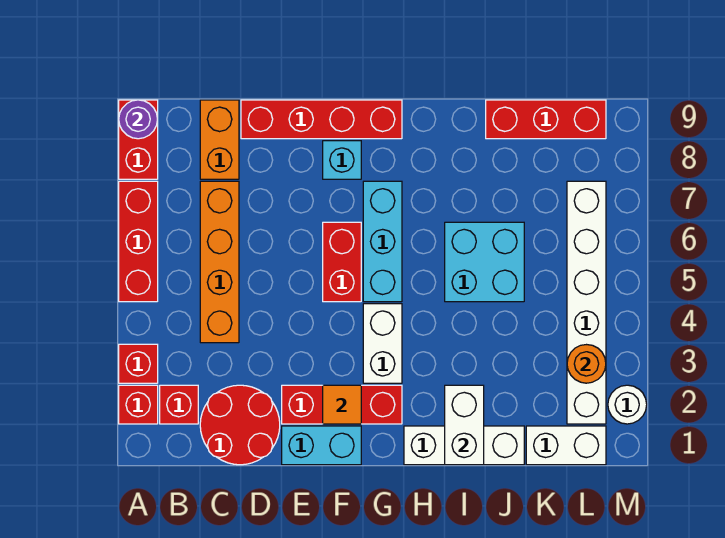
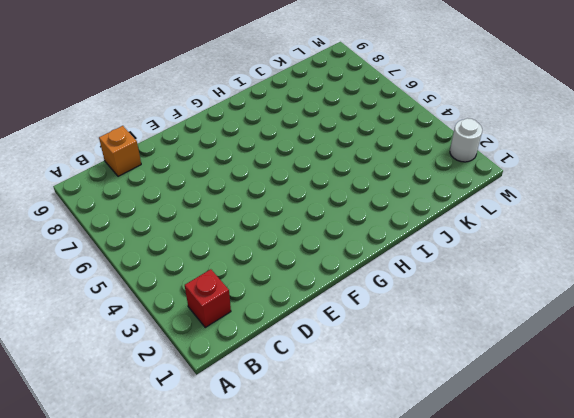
orange brick C9 level 1 -> orange brick C8:C9 level 1
none -> red brick A2 level 1
none -> red brick A3 level 1
none -> red brick A5:A7 level 1

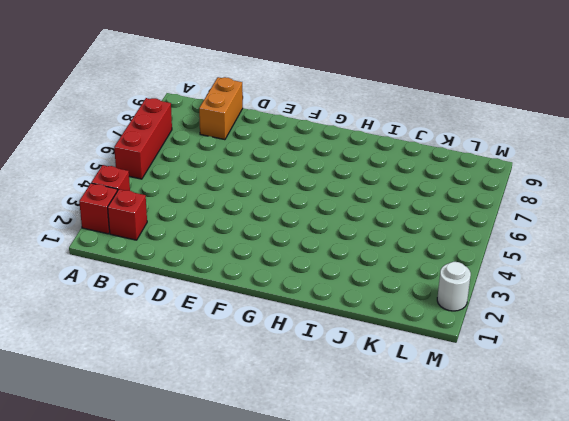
none -> red brick A8:A9 level 1
none -> red round brick C1:D2 level 1
none -> orange brick C4:C7 level 1

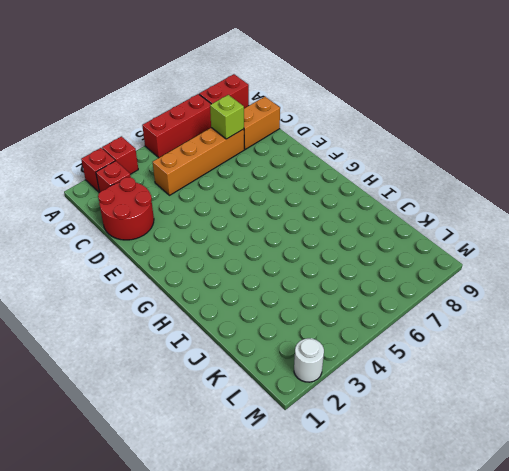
lime brick C7 level 2 -> none
none -> red brick D9:G9 level 1
none -> cyan brick E1:F1 level 1
none -> red brick E2:G2 level 1

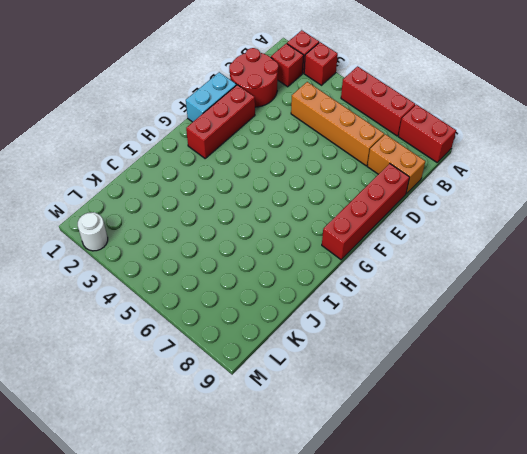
none -> red brick F5:F6 level 1
none -> cyan brick F8 level 1
none -> white brick G3:G4 level 1

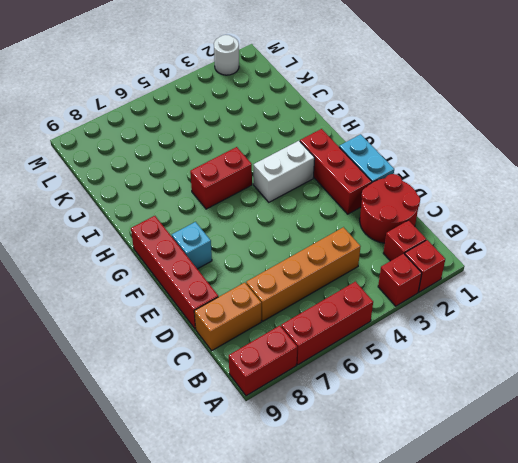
red brick H5:H6 level 1 -> red brick F5:F6 level 1
none -> cyan brick G5:G7 level 1
none -> white brick H1:J1 level 1
none -> cyan brick I5:J6 level 1

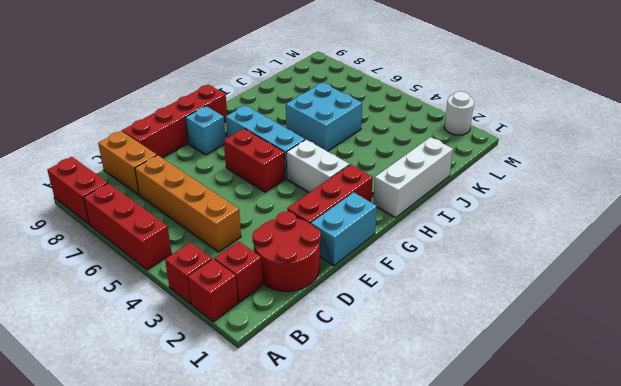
none -> red brick J9:L9 level 1
none -> white brick K1:L1 level 1
none -> white brick L2:L7 level 1

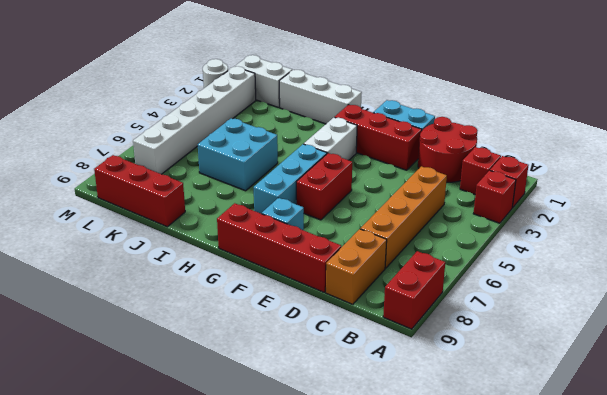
none -> red brick A5:A7 level 1
none -> purple round brick A9 level 2
none -> orange tile F2 level 2

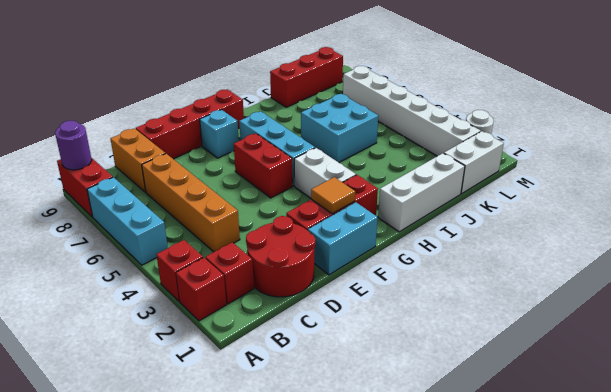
cyan brick A5:A7 level 1 -> red brick A5:A7 level 1
none -> white brick I1:I2 level 2
none -> orange round brick L3 level 2

